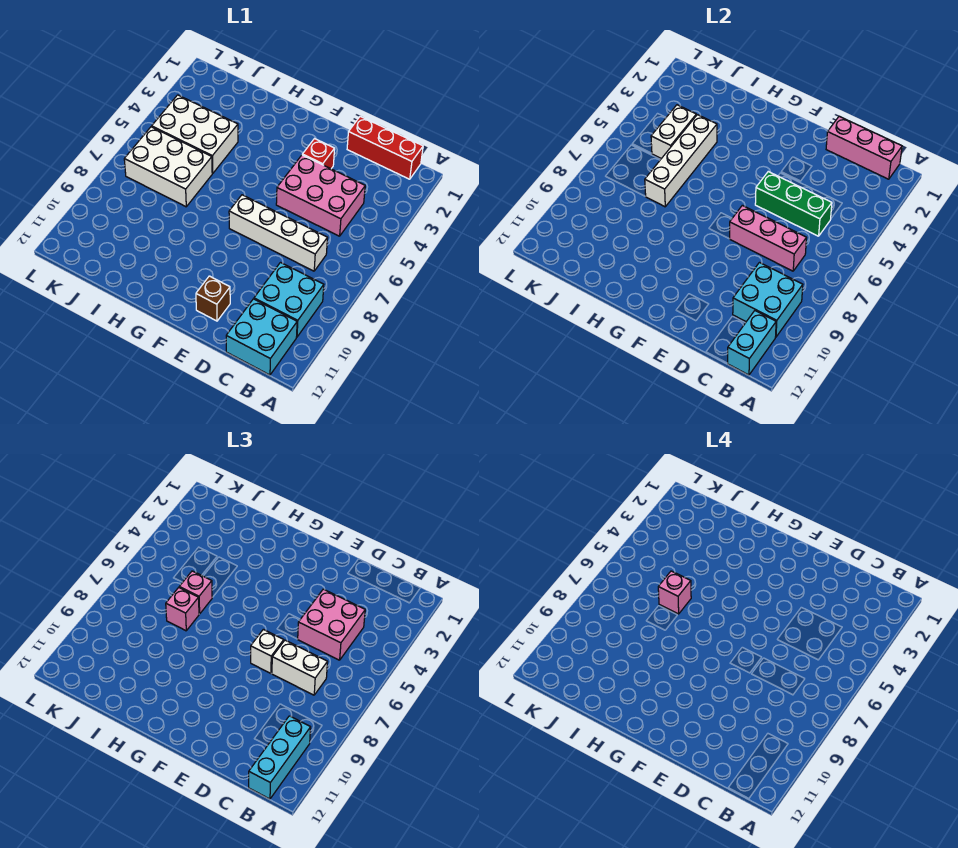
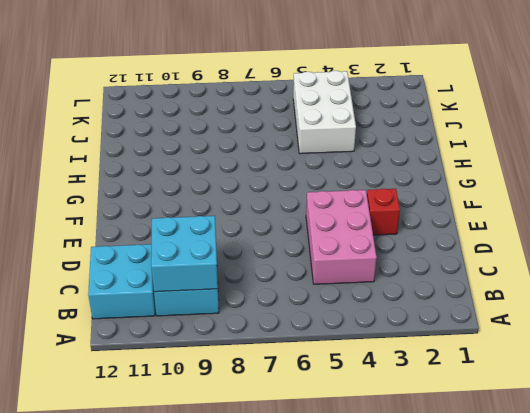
none -> red brick B1:D1 level 1
none -> white brick C7:F7 level 1
none -> brown brick E11 level 1

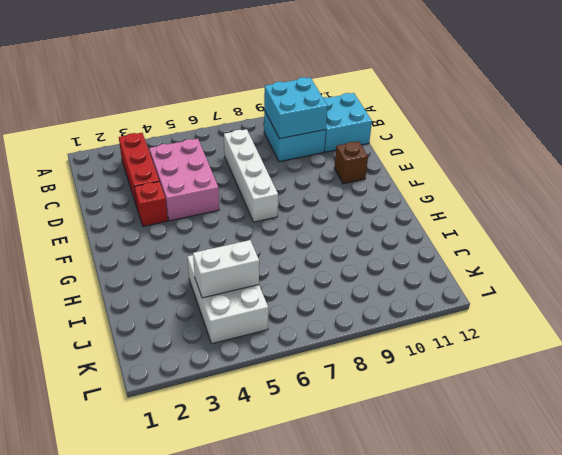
red brick B3:D3 level 1 -> red brick B1:D1 level 1
none -> white brick I6:K7 level 1
none -> pink brick B1:D1 level 2
none -> cyan brick B11:B12 level 2

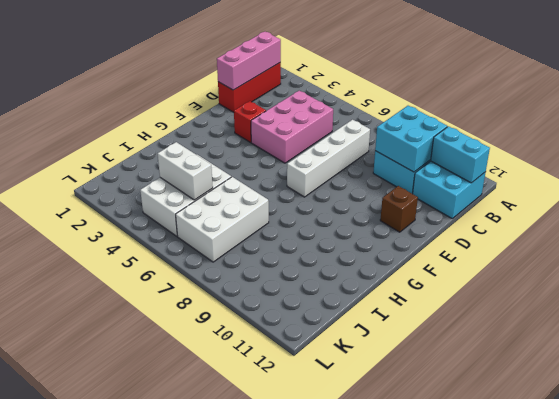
none -> green brick C5:E5 level 2
none -> pink brick C7:E7 level 2
none -> white brick I4:I7 level 2

